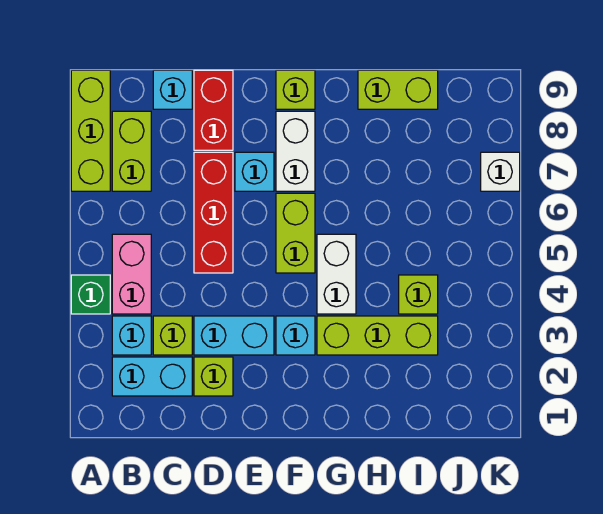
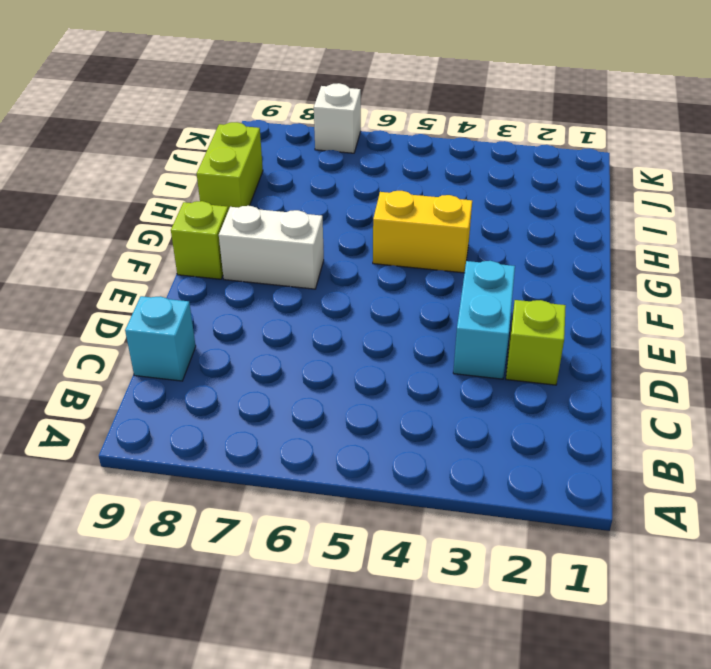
yellow brick G4:G5 level 1 -> white brick G4:G5 level 1
none -> green brick A4 level 1
none -> lime brick A7:A9 level 1
none -> cyan brick B2:C2 level 1

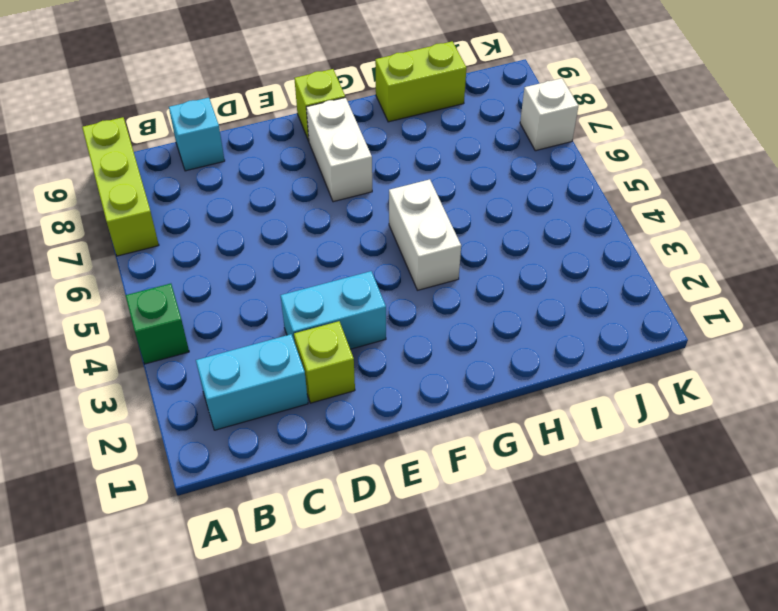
none -> cyan brick B3 level 1
none -> pink brick B4:B5 level 1
none -> lime brick B7:B8 level 1

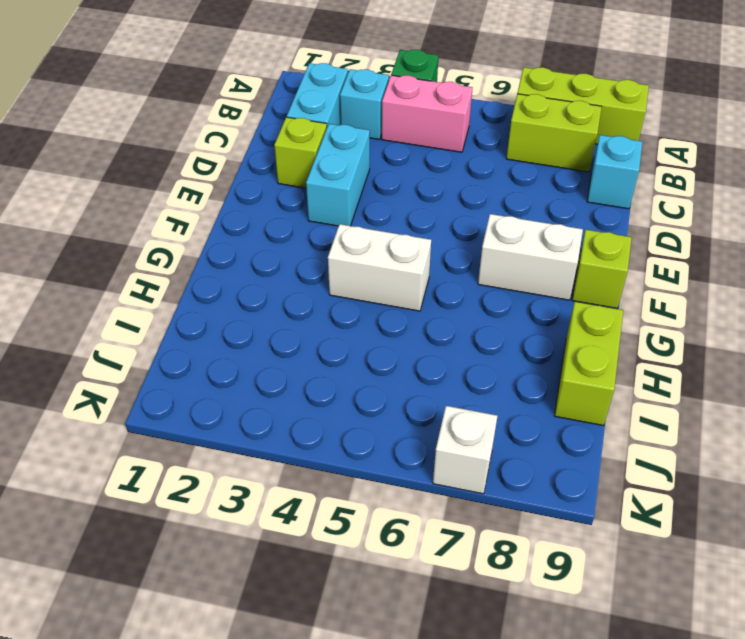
none -> lime brick C3 level 1
none -> red brick D5:D7 level 1
none -> red brick D8:D9 level 1

